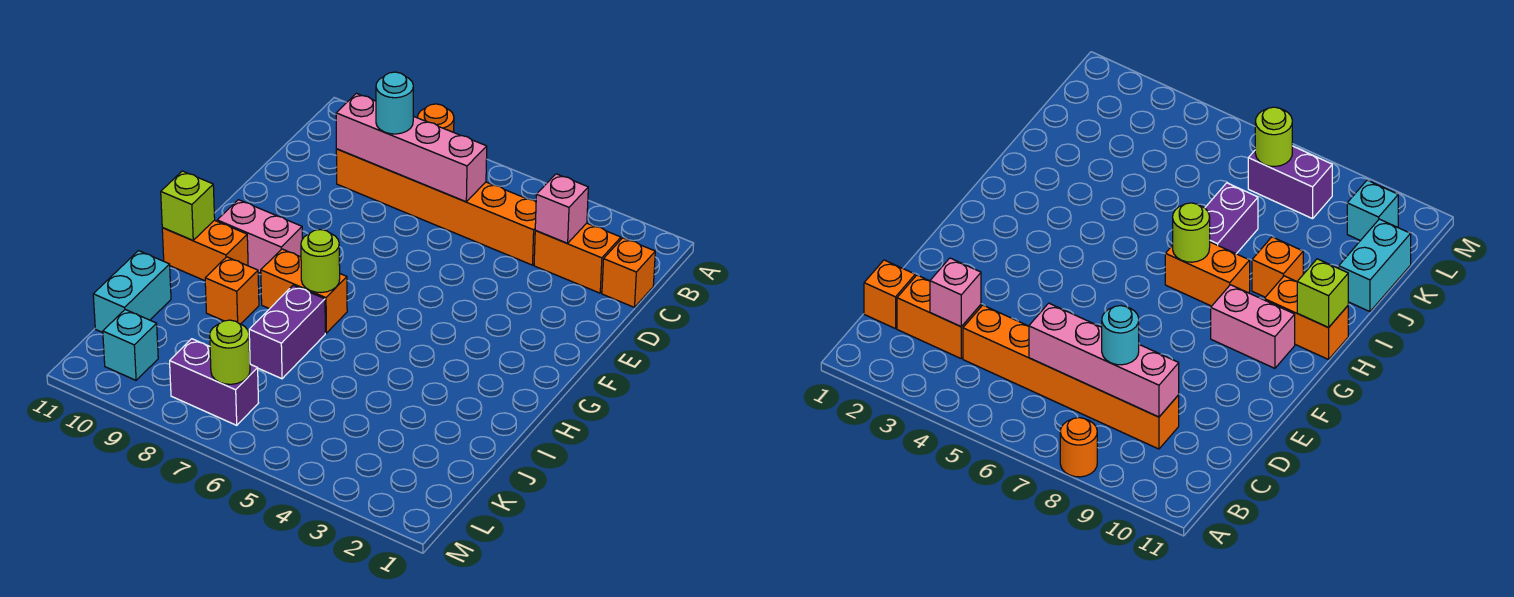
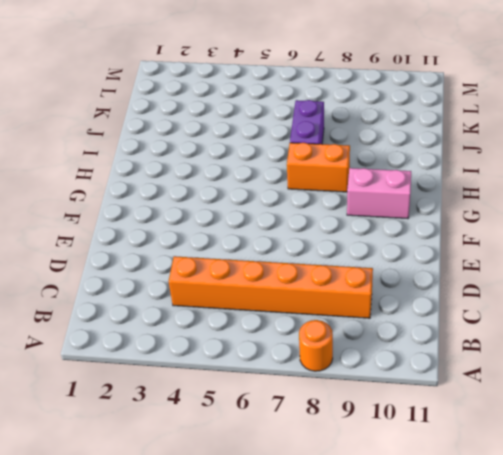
none -> orange brick C1 level 1
none -> orange brick C2:C3 level 1
none -> orange brick H10:H11 level 1

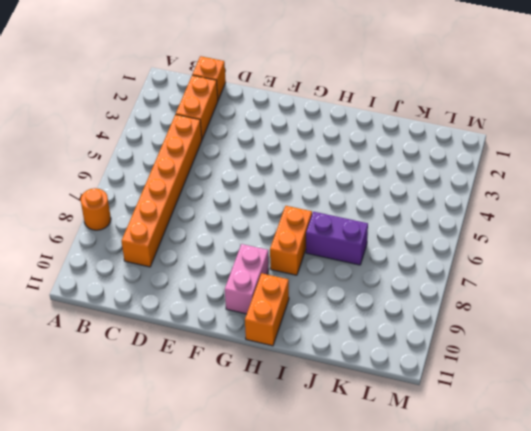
none -> orange brick I9 level 1
none -> cyan brick J11:K11 level 1
none -> purple brick L7:L8 level 1

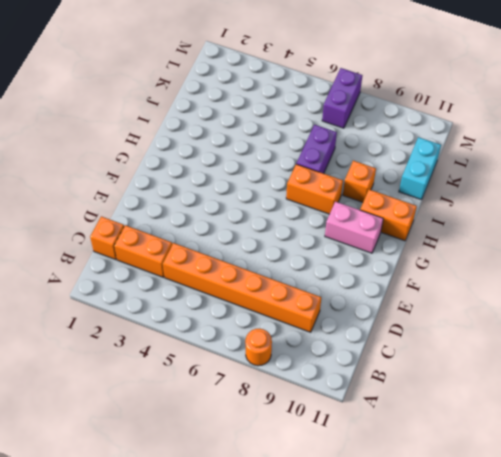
purple brick L7:M7 level 1 -> purple brick L7:L8 level 1
none -> cyan brick L10 level 1
none -> pink brick C3 level 2
none -> pink brick C6:C9 level 2

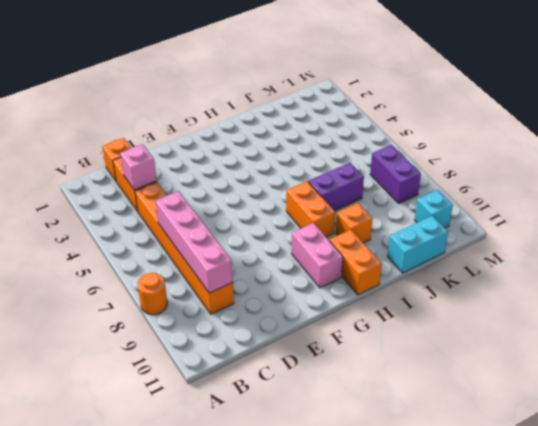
none -> lime round brick H7 level 2
none -> lime brick H11 level 2
none -> lime round brick L7 level 2

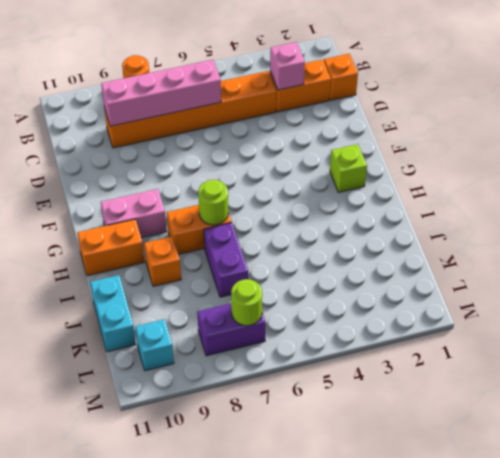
lime brick G2 level 1 -> lime brick H11 level 2
none -> cyan round brick C8 level 3

